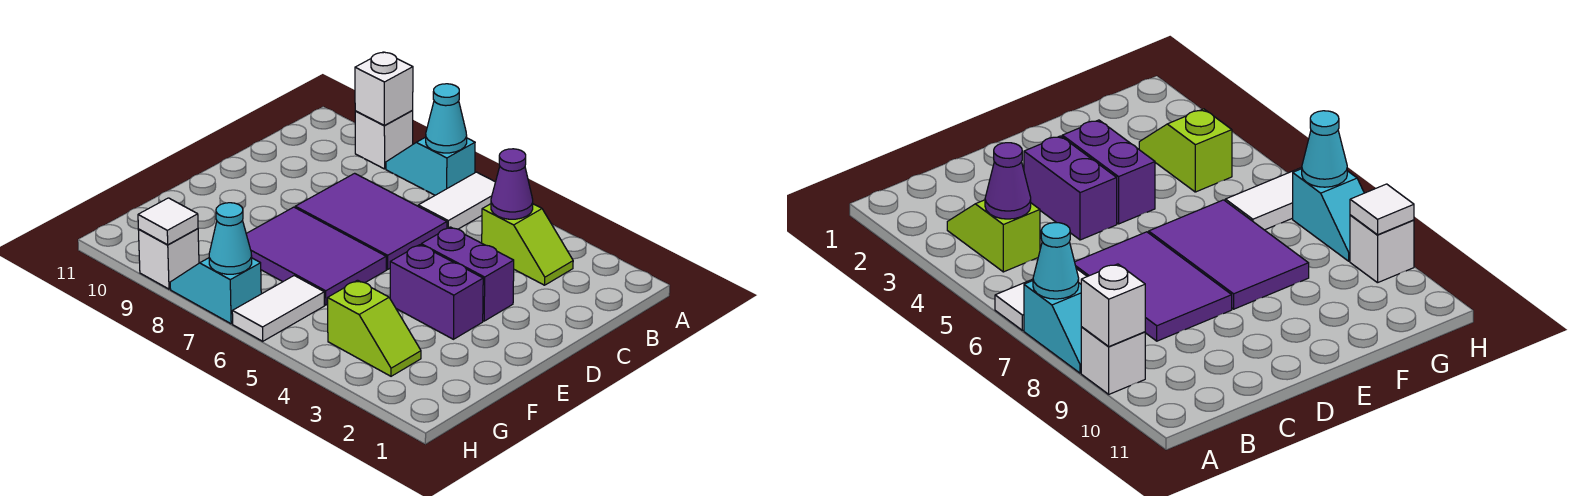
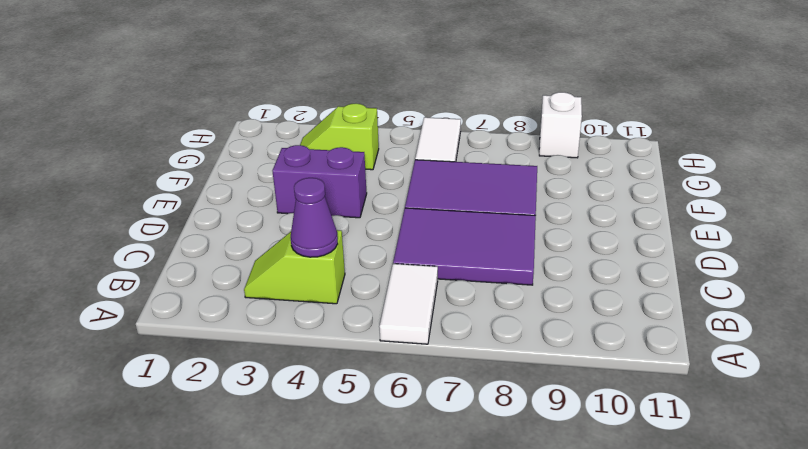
none -> cyan slope A7:A8 level 1 top 7
none -> white brick A9 level 1
none -> purple brick D3:D4 level 1

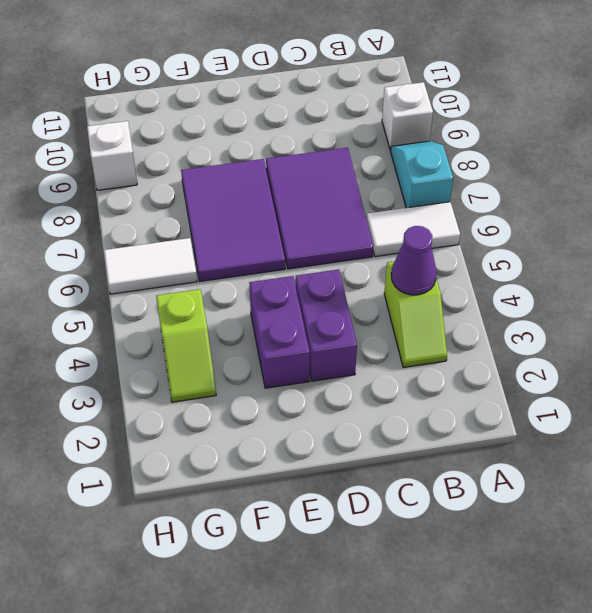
none -> cyan slope H7:H8 level 1 top 7
none -> cyan cone A7 level 2
none -> white brick A9 level 2

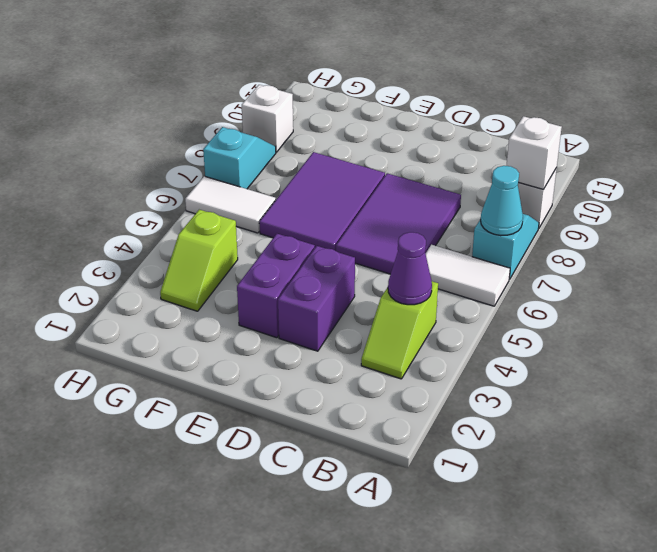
none -> cyan cone H7 level 2
none -> white tile H9 level 2

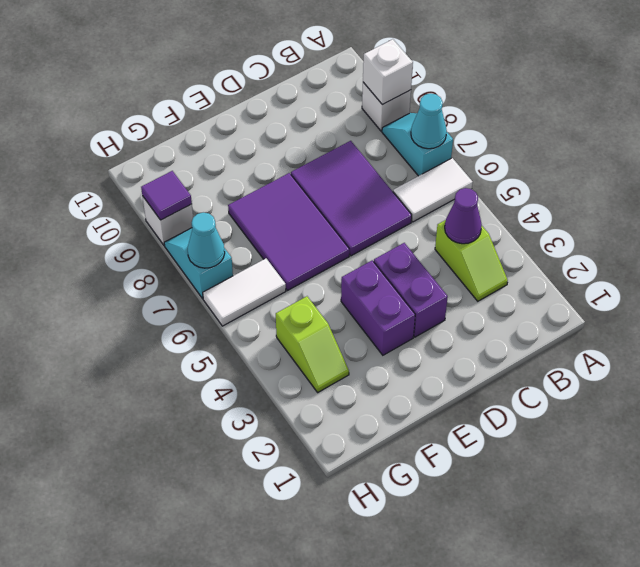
purple tile H9 level 2 -> white tile H9 level 2

